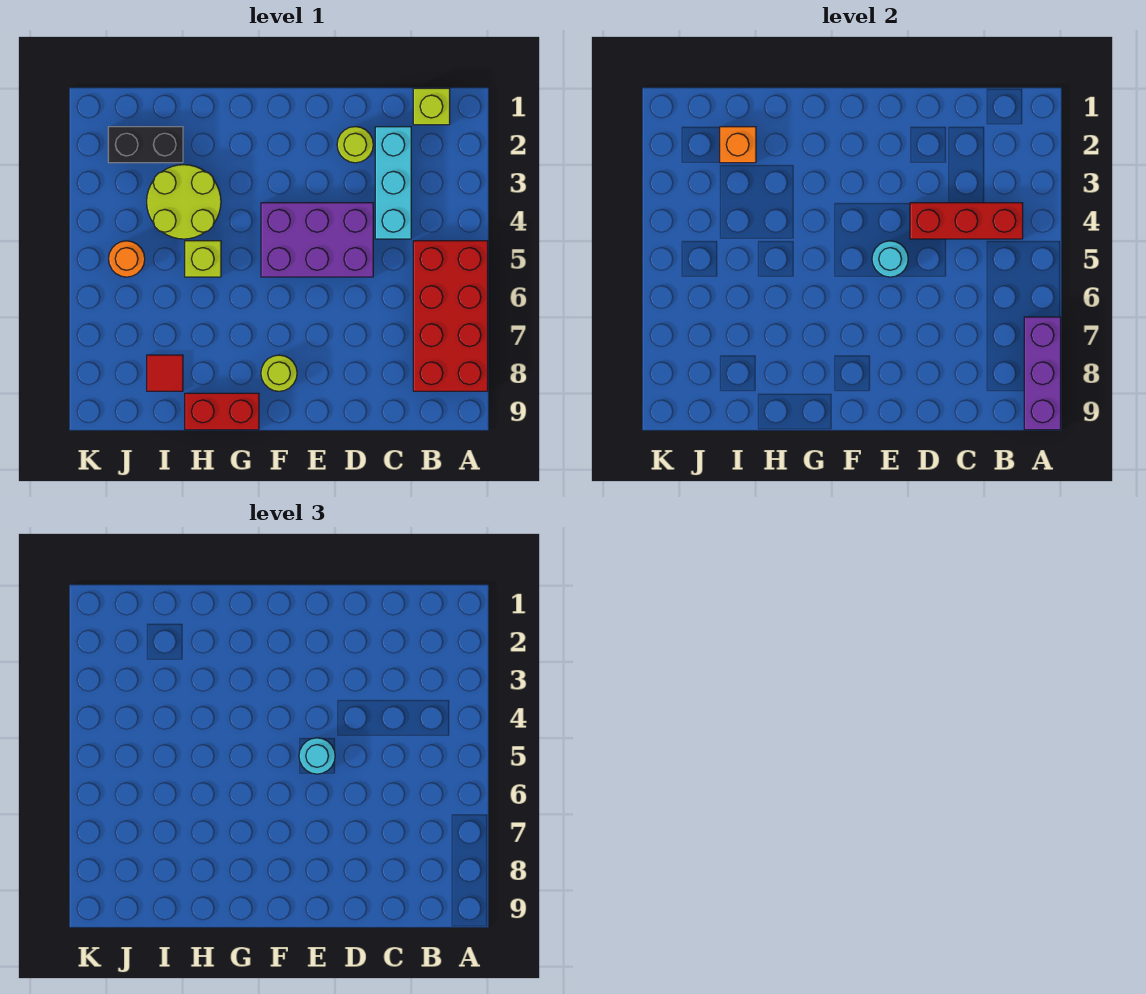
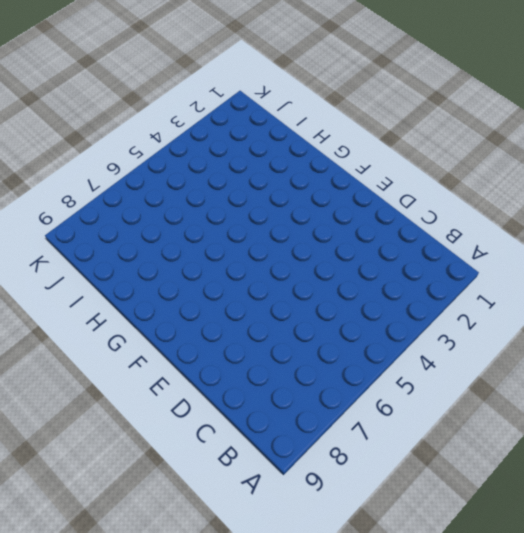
none -> red brick A5:B8 level 1
none -> lime brick B1 level 1
none -> cyan brick C2:C4 level 1

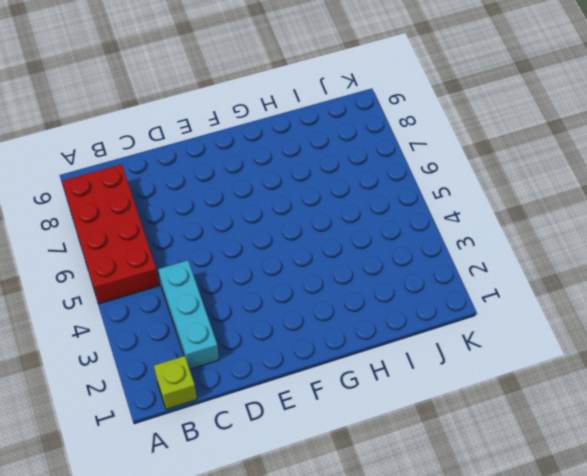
none -> lime round brick D2 level 1
none -> purple brick D4:F5 level 1
none -> lime round brick F8 level 1

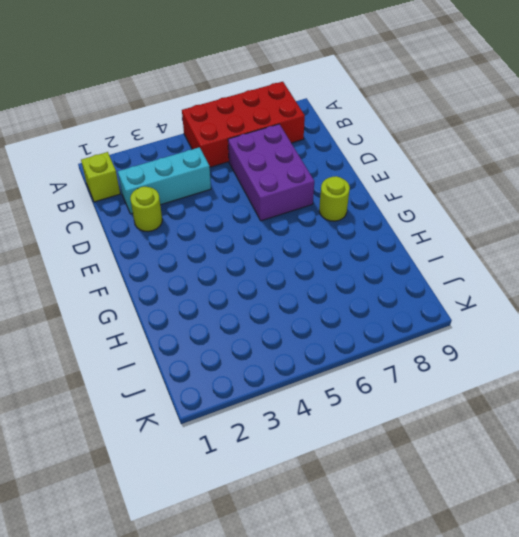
purple brick C6:E7 level 1 -> purple brick D4:F5 level 1
none -> red brick G9:H9 level 1
none -> lime round brick H3:I4 level 1
none -> lime brick H5 level 1

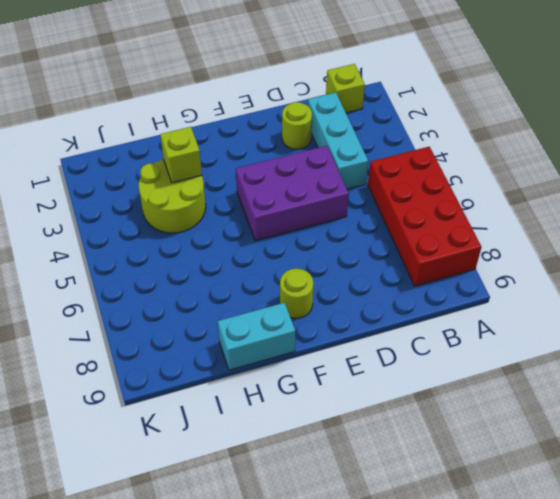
cyan brick G9:H9 level 1 -> red brick G9:H9 level 1
lime brick H3 level 2 -> lime brick H5 level 1
none -> black brick I2:J2 level 1
none -> red tile I8 level 1
none -> orange round brick J5 level 1

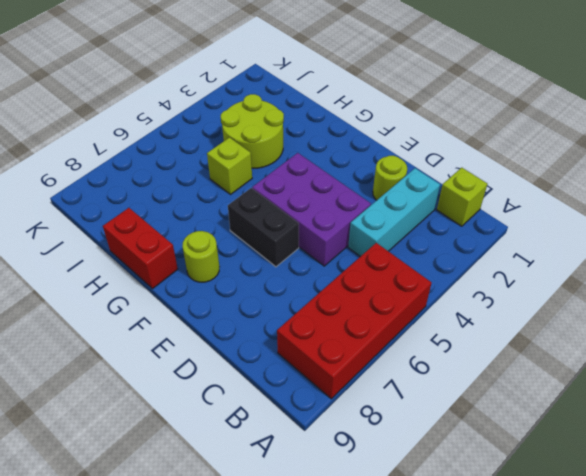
black brick E6:F6 level 1 -> black brick I2:J2 level 1
none -> red tile I8 level 1
none -> orange round brick J5 level 1
none -> purple brick A7:A9 level 2

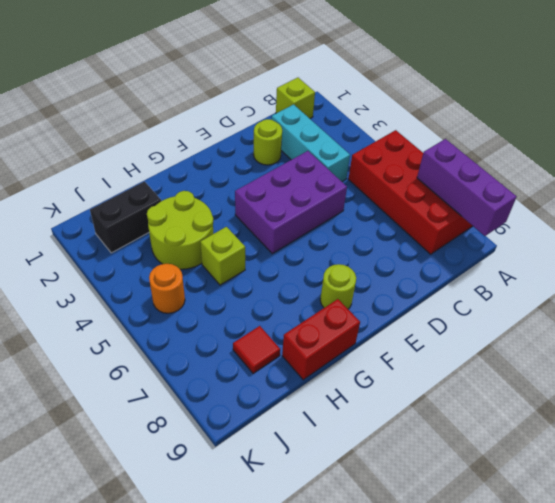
none -> red brick B4:D4 level 2
none -> cyan round brick E5 level 2
none -> orange brick I2 level 2

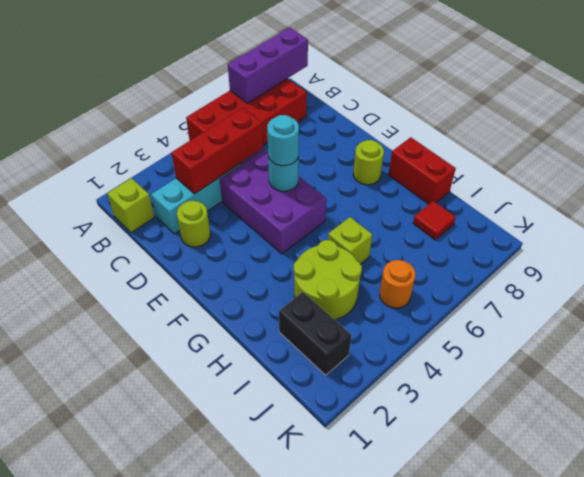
red brick C3:C5 level 2 -> red brick B4:D4 level 2
none -> orange brick I2 level 2

